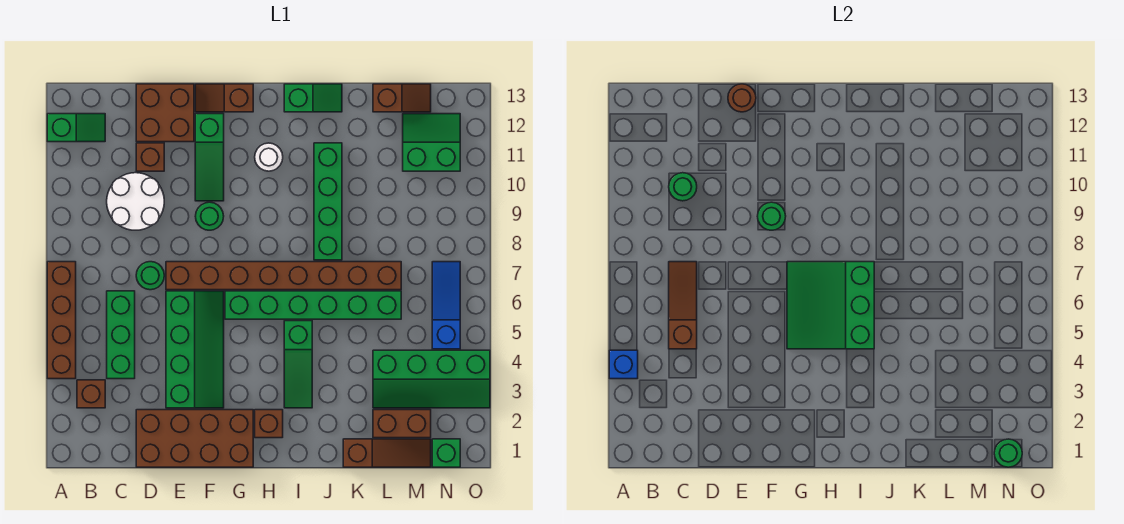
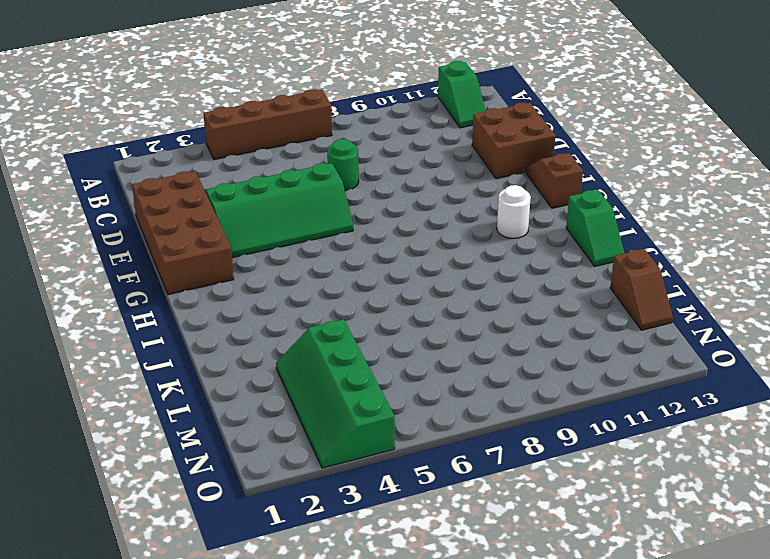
none -> brown brick B3 level 1
none -> green brick C4:C6 level 1
none -> white round brick C9:D10 level 1
none -> brown brick D11 level 1

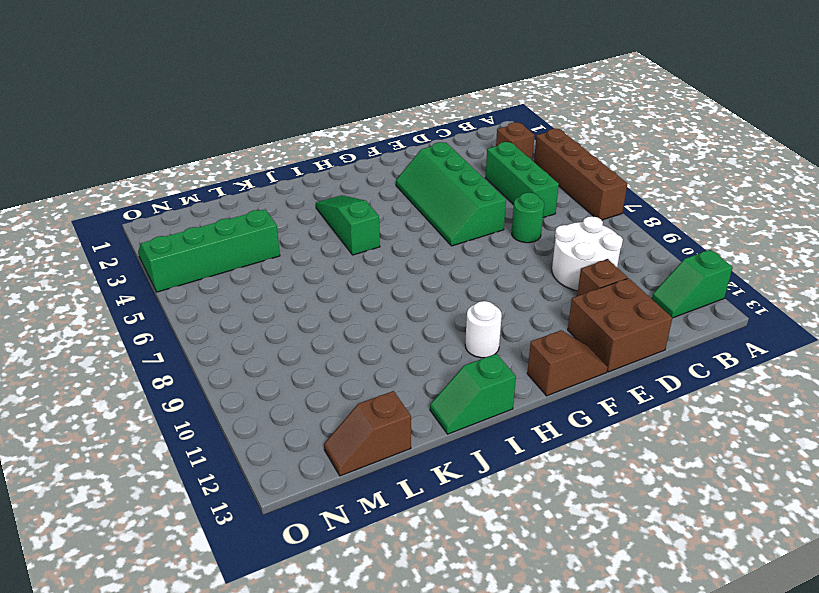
none -> brown brick D1:G2 level 1
none -> brown brick E7:L7 level 1
none -> green round brick F9 level 1
none -> green slope F10:F12 level 1 top 12

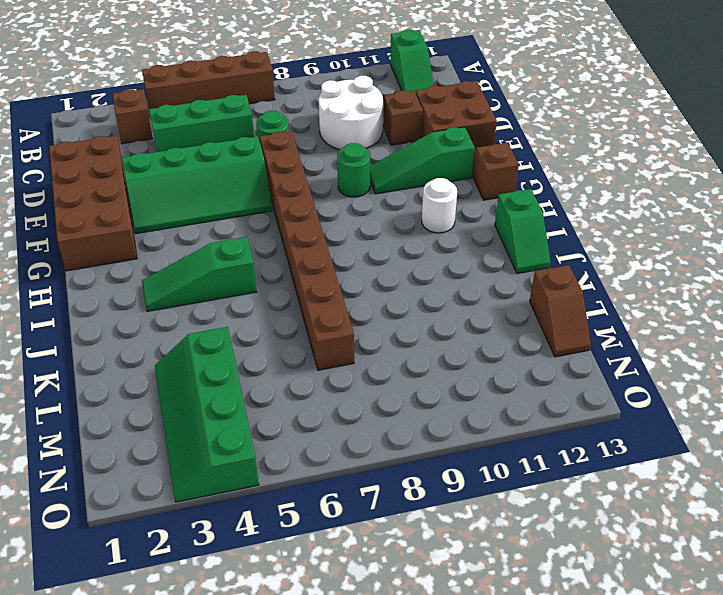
none -> green brick G6:L6 level 1
none -> brown brick H2 level 1
none -> green brick J8:J11 level 1
none -> brown slope K1:M1 level 1 top K

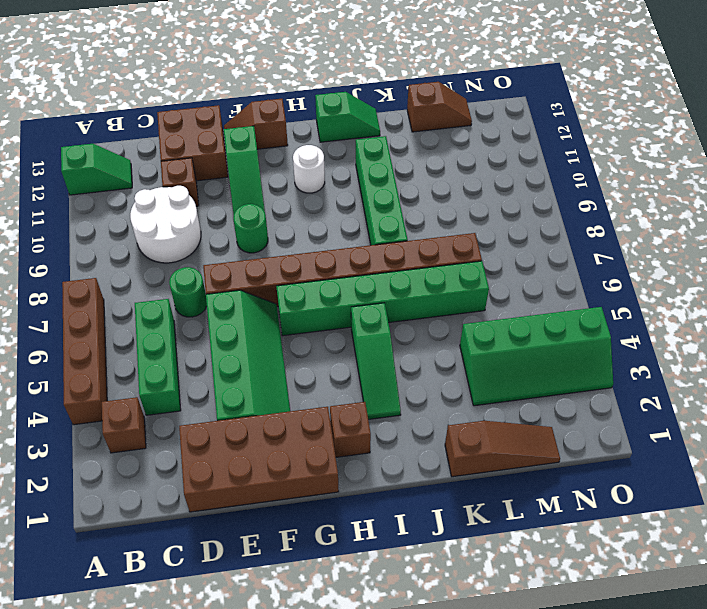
none -> brown brick L2:M2 level 1
none -> green slope M11:N12 level 1 top 11
none -> green brick N1 level 1
none -> blue slope N5:N7 level 1 top 5

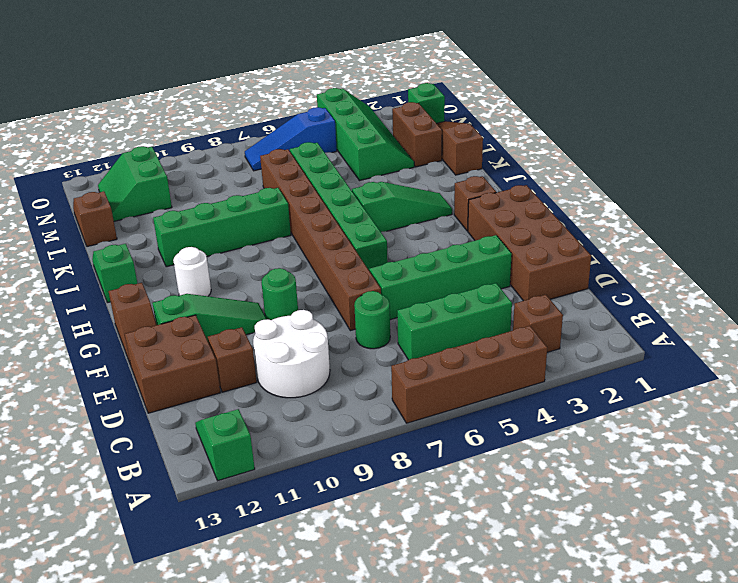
none -> blue brick A4 level 2
none -> brown slope C5:C7 level 2 top 5
none -> green round brick C10 level 2
none -> brown round brick E13 level 2

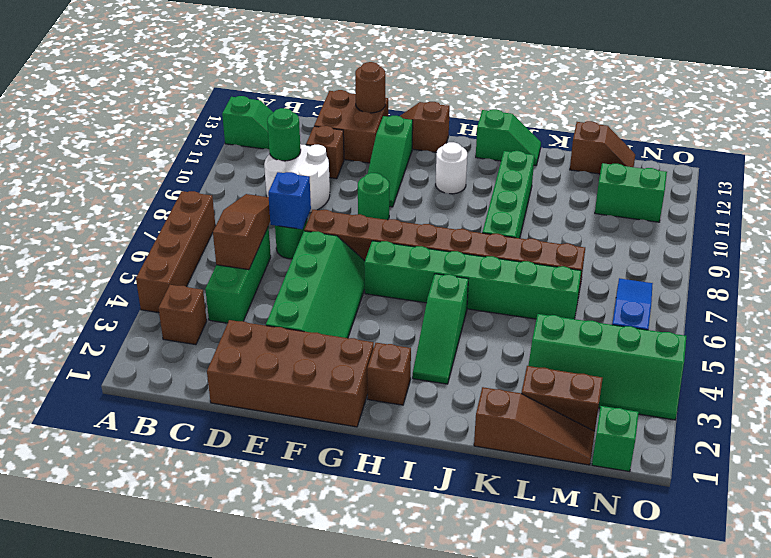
blue brick D7 level 2 -> blue brick A4 level 2
none -> green round brick F9 level 2
none -> green slope G5:I7 level 2 top I
none -> green round brick N1 level 2

